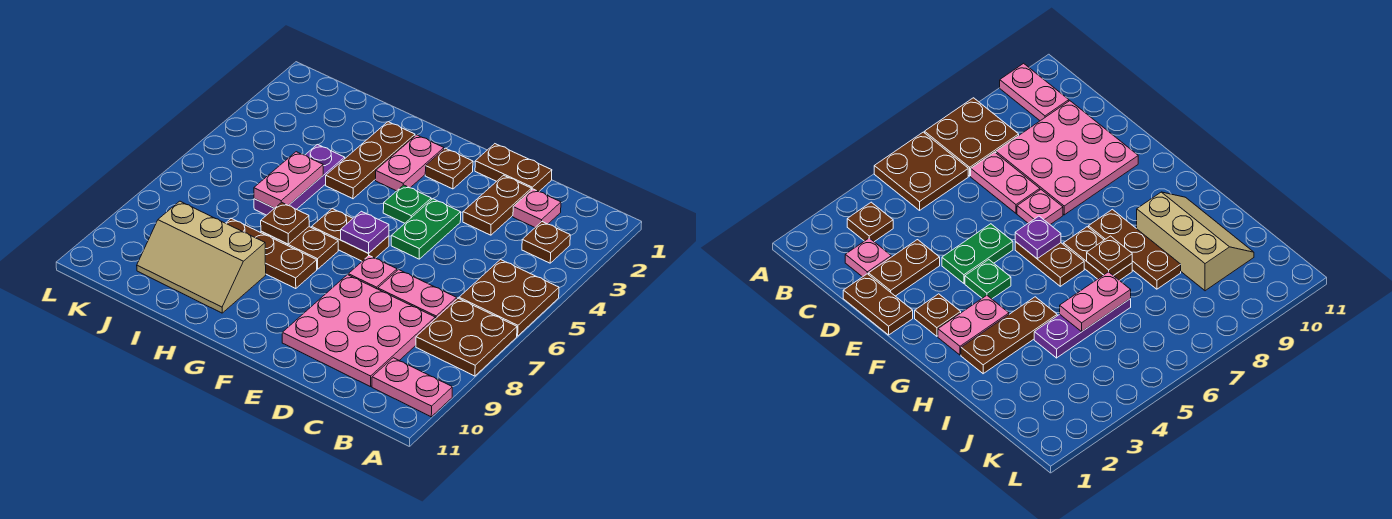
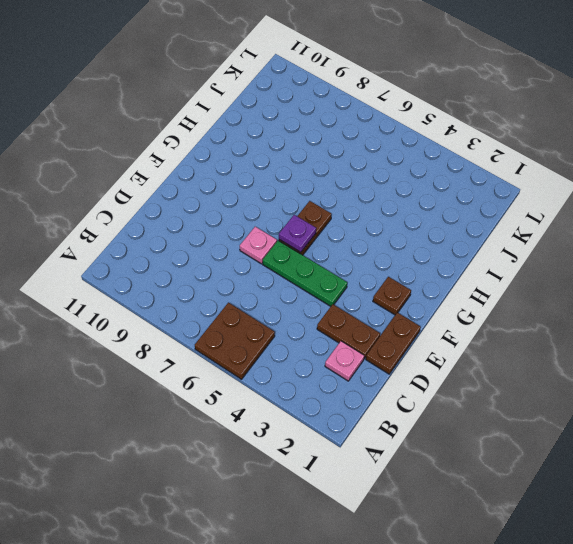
green plate E4:E6 level 1 -> green plate E4:E5 level 1
none -> brown plate A7:B8 level 1
none -> pink plate A10:B10 level 1
none -> brown plate B3 level 1

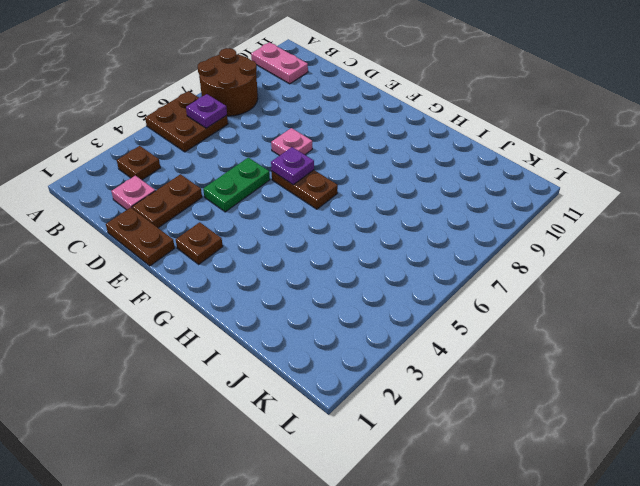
brown round brick A7:B8 level 1 -> brown plate A7:B8 level 1
purple plate B6 level 2 -> none
none -> pink plate C7:D7 level 1
none -> pink plate C8:E10 level 1
none -> green plate F4 level 1

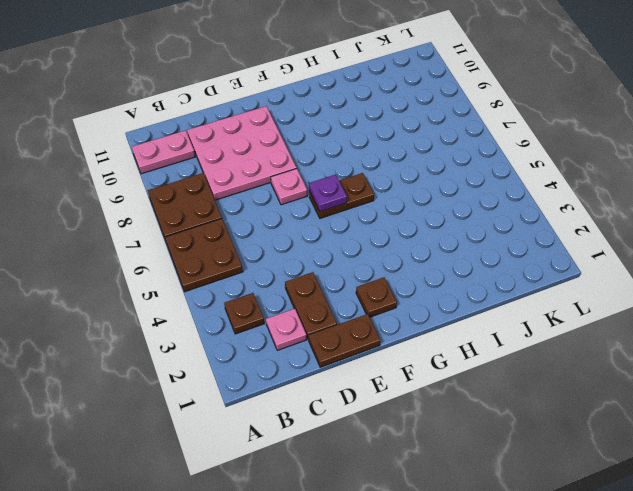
none -> pink plate C7:D7 level 1
none -> green plate E4:E5 level 1
none -> green plate F4 level 1

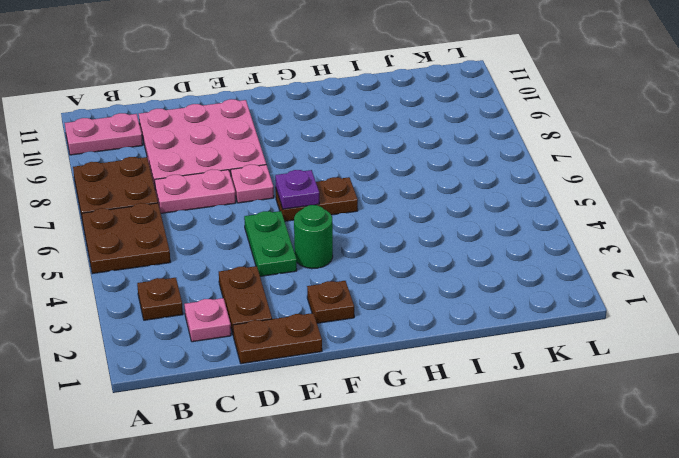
green round brick F4 level 1 -> green plate F4 level 1
none -> pink plate G2:G3 level 1
none -> brown plate G7:H7 level 1
none -> brown plate G8:I8 level 1

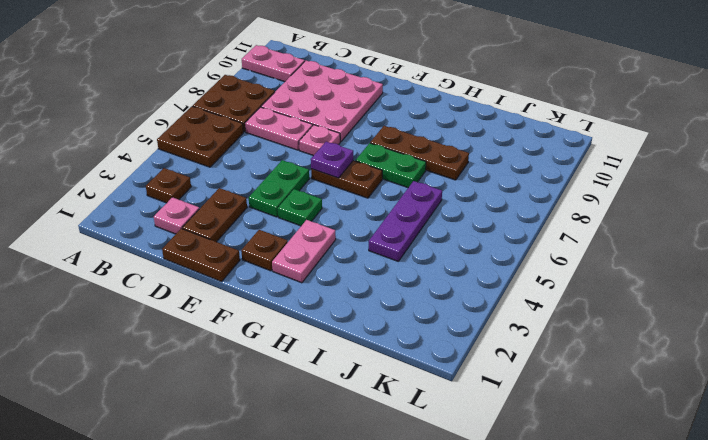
green plate G7:H7 level 1 -> brown plate G7:H7 level 1
none -> brown plate H2:H4 level 1
none -> tan slope H9:J10 level 1 top 9
none -> brown plate H7 level 2

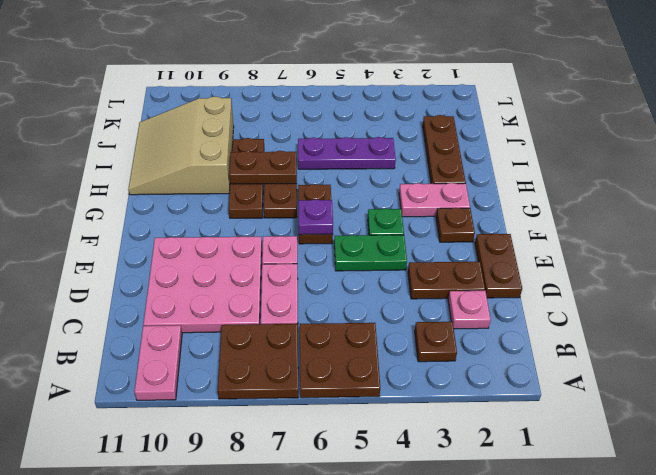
brown plate H2:J2 level 1 -> brown plate H2:H4 level 1
brown plate H7:H8 level 2 -> brown plate H7 level 2
tan slope H9:J11 level 1 top 9 -> tan slope H9:J10 level 1 top 9
none -> pink plate I5:I6 level 2

